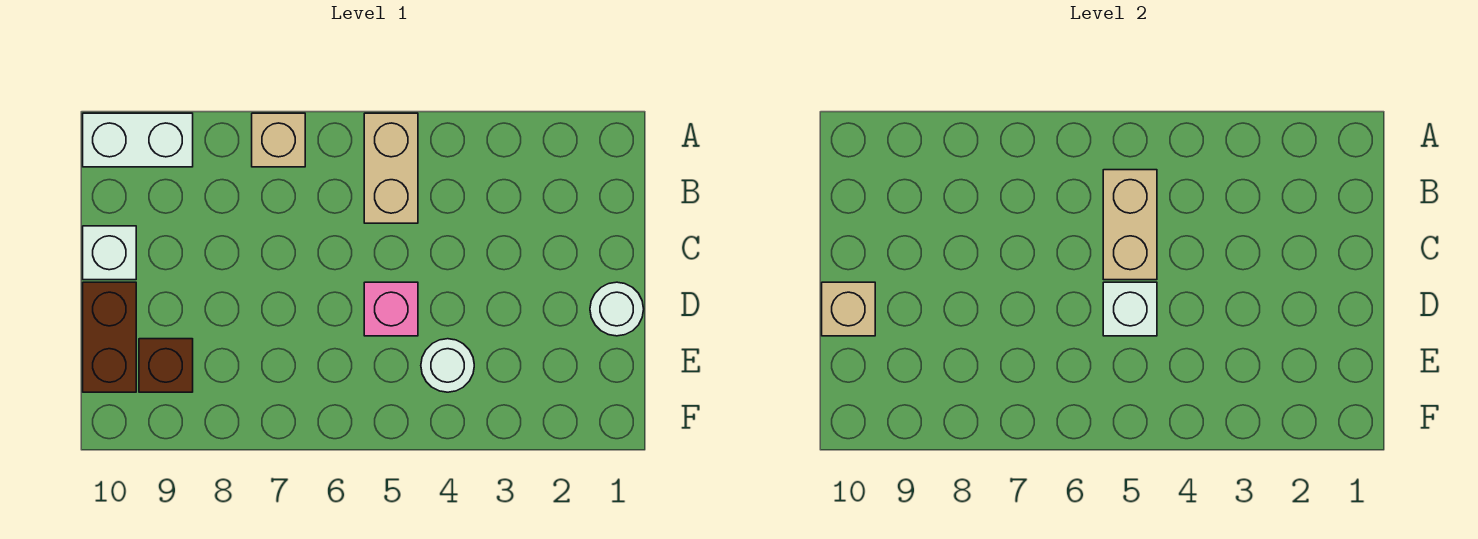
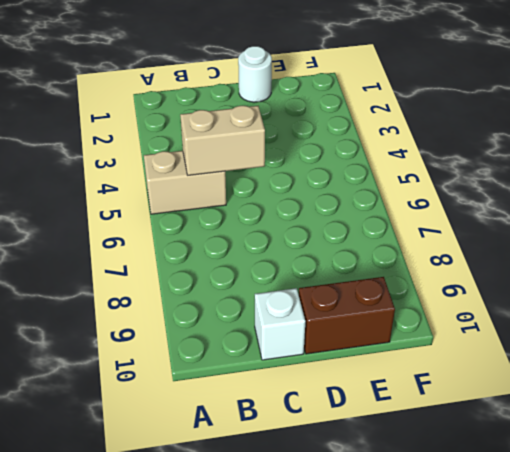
none -> tan brick A7 level 1
none -> white brick A9:A10 level 1
none -> pink brick D5 level 1

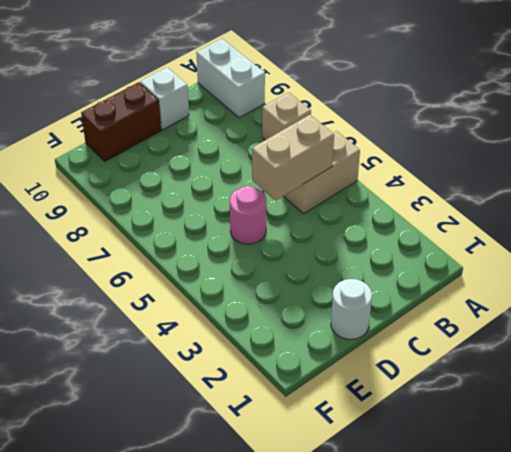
pink round brick D5 level 1 -> pink brick D5 level 1
none -> white round brick E4 level 1
none -> brown brick E9 level 1
none -> white brick D5 level 2

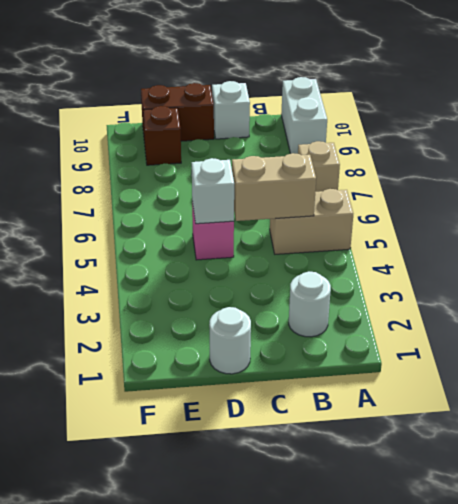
white round brick B2 level 1 -> white round brick E4 level 1
none -> tan brick D10 level 2

